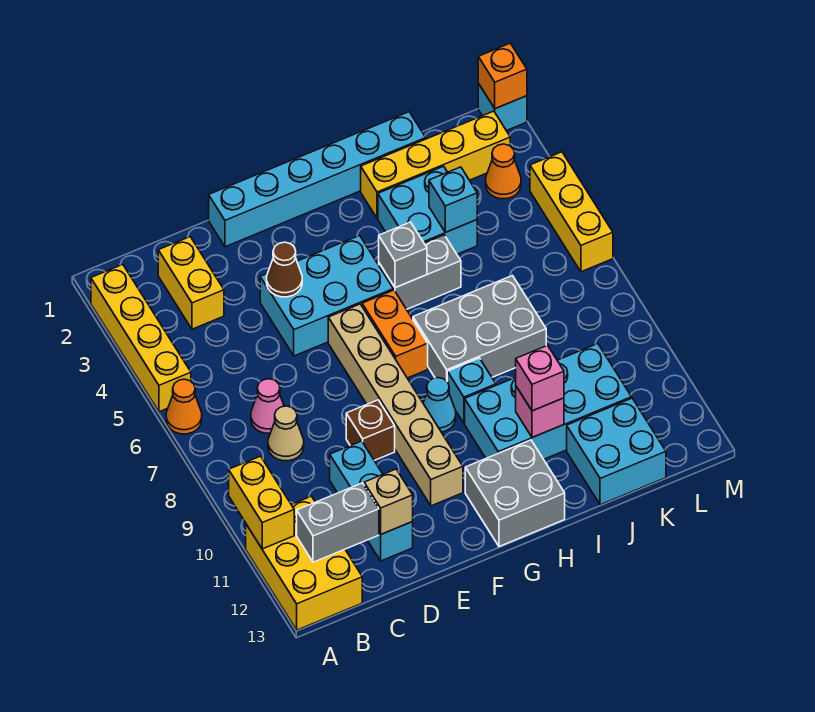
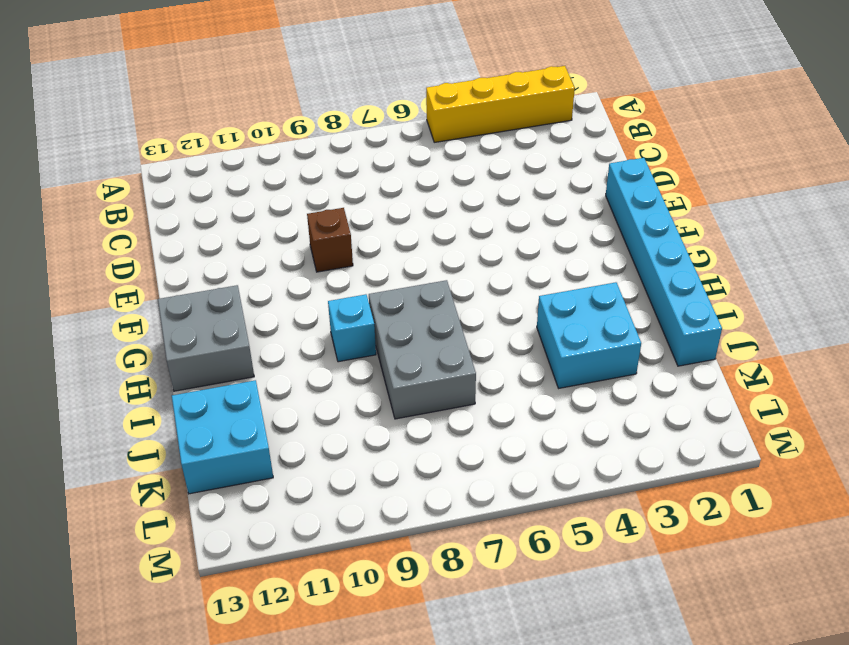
none -> orange cone A6 level 1
none -> yellow brick A11:B13 level 1
none -> yellow brick C2:C3 level 1
none -> pink cone C7 level 1

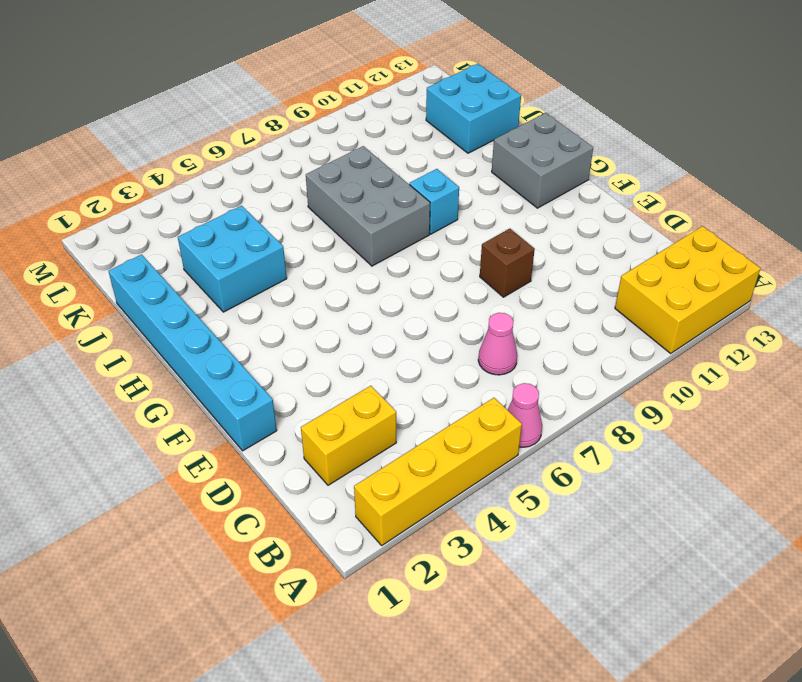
pink cone A6 level 1 -> orange cone A6 level 1
none -> tan cone C8 level 1
none -> cyan brick D10:D12 level 1
none -> cyan brick E4:G5 level 1
none -> tan brick F6:F11 level 1

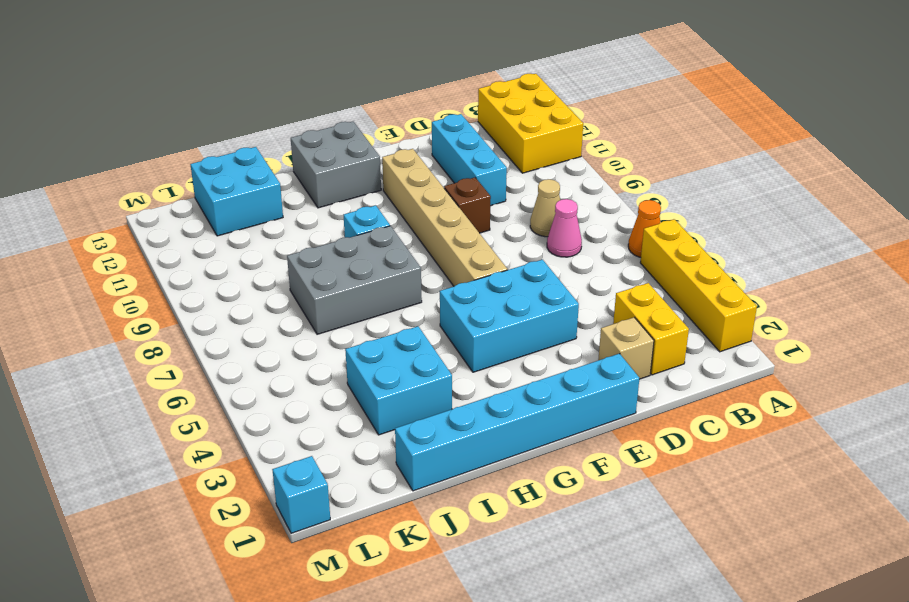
tan brick D2 level 1 -> tan brick D12 level 2
none -> orange brick G6:G7 level 1
none -> cyan cone G9 level 1
none -> grey brick H5:I5 level 1
none -> cyan brick H10:K11 level 1

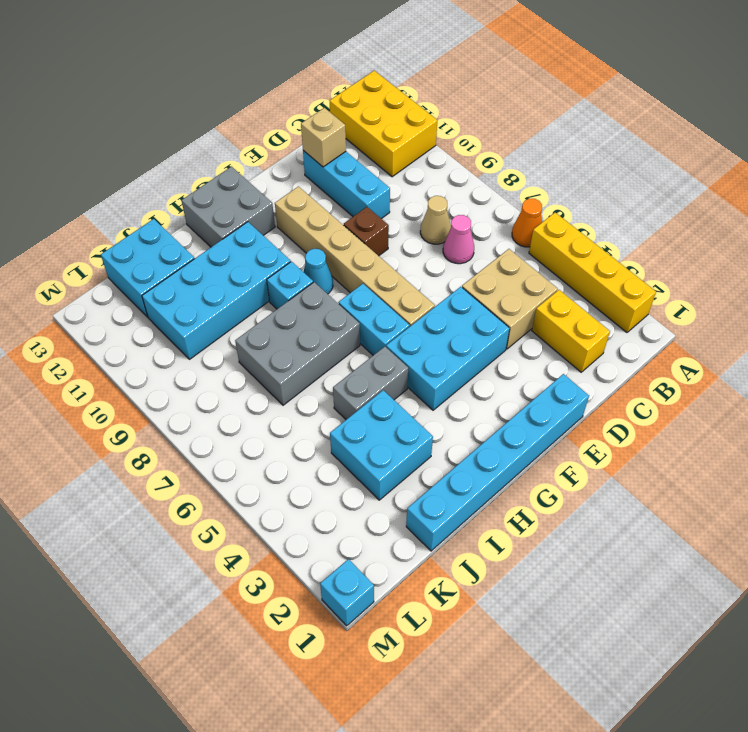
tan brick C4:D5 level 1 -> none
cyan brick G6:G7 level 1 -> orange brick G6:G7 level 1
none -> yellow brick I2:L2 level 1
none -> orange cone L3 level 1
none -> yellow brick M4:M6 level 1
none -> yellow brick A10:A11 level 2

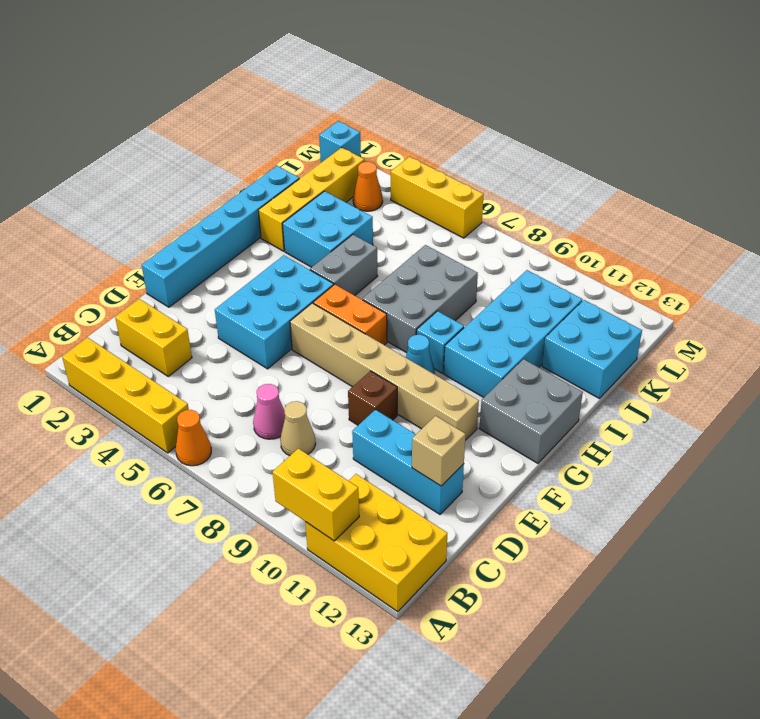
none -> grey brick B12:C12 level 2
none -> brown cone E4 level 2
none -> grey brick H5 level 2
none -> pink brick I11 level 2

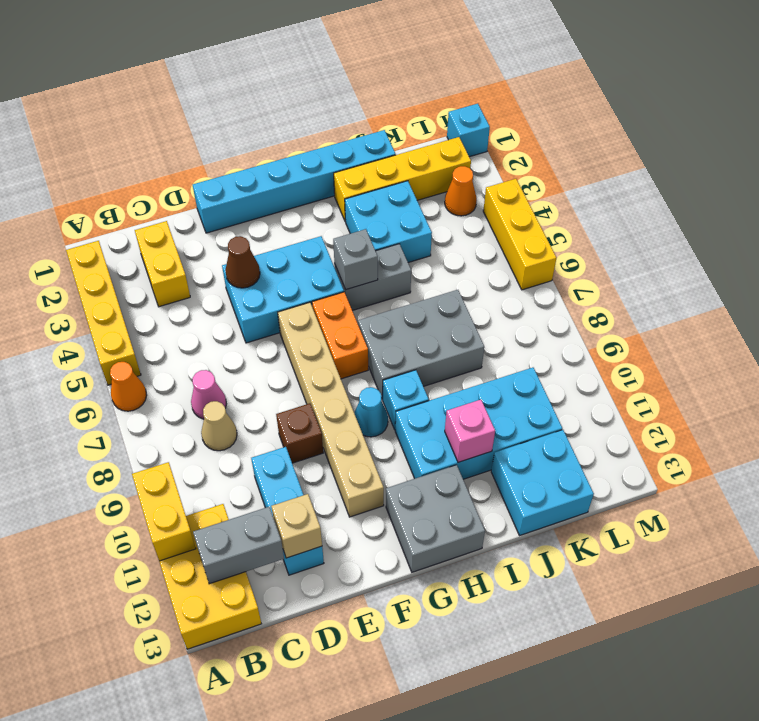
none -> cyan brick J4 level 2
none -> orange brick M1 level 2
none -> pink brick I11 level 3

